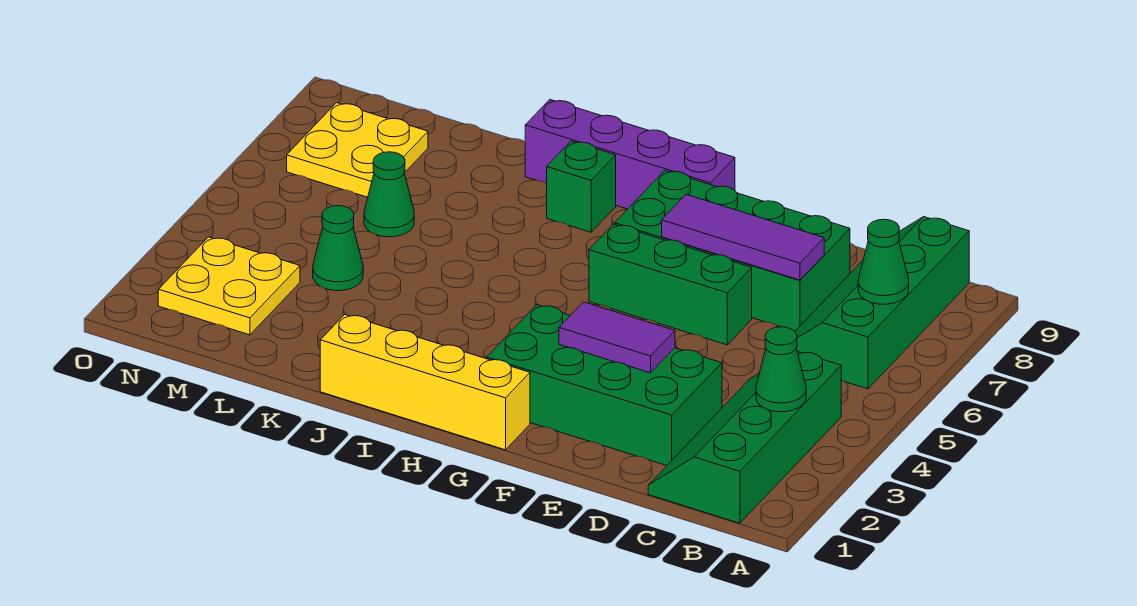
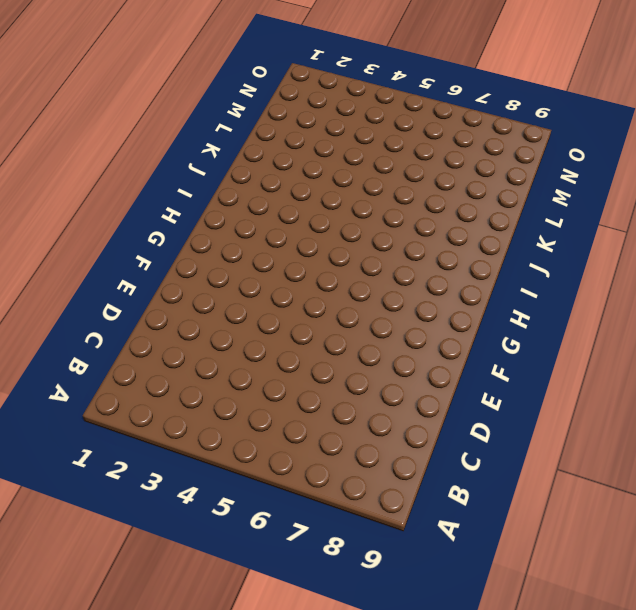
none -> green slope B1:C4 level 1 top B
none -> green slope B6:C9 level 1 top B
none -> green brick D2:G3 level 1

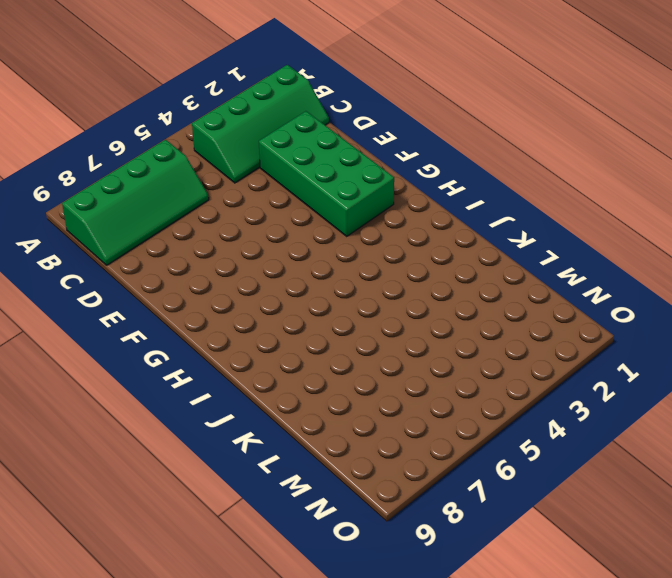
none -> green brick D7:G8 level 1
none -> green brick E6:G6 level 1
none -> yellow brick G1:J1 level 1

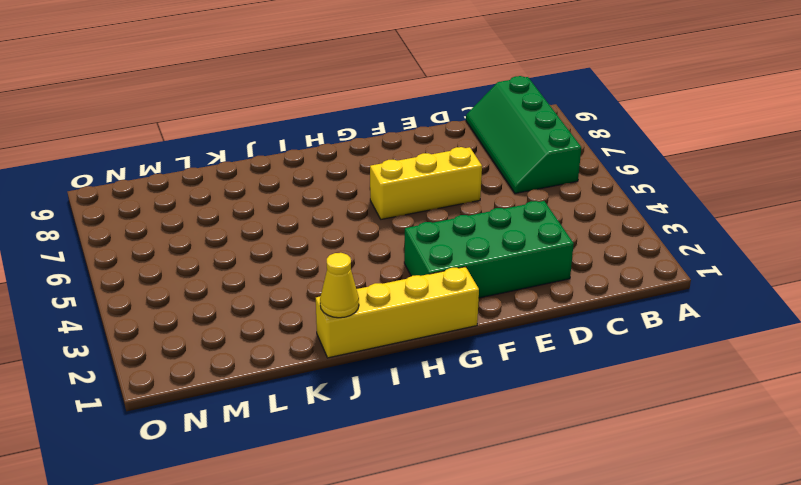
yellow brick E6:G6 level 1 -> green brick E6:G6 level 1
yellow cone J1 level 2 -> none
none -> green slope B1:C4 level 1 top B
none -> green brick D7:G8 level 1
none -> purple brick G9:J9 level 1

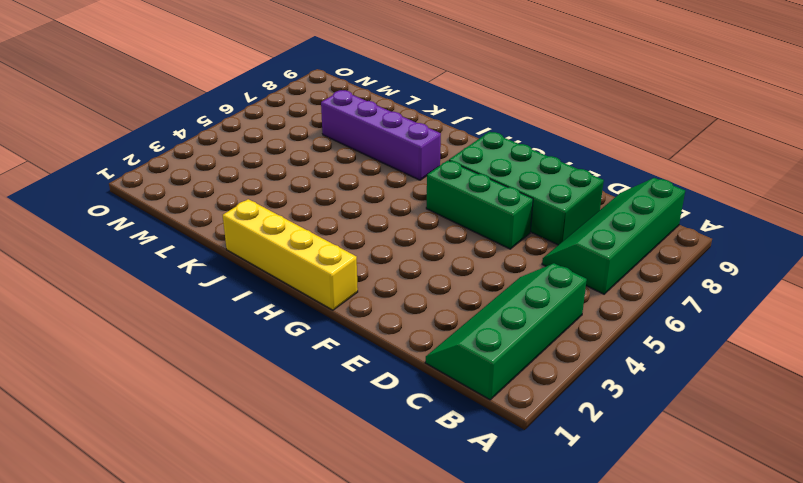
purple brick I7:L7 level 1 -> purple brick G9:J9 level 1
none -> green brick D2:G3 level 1
none -> green brick I8 level 1
none -> green cone L4 level 1

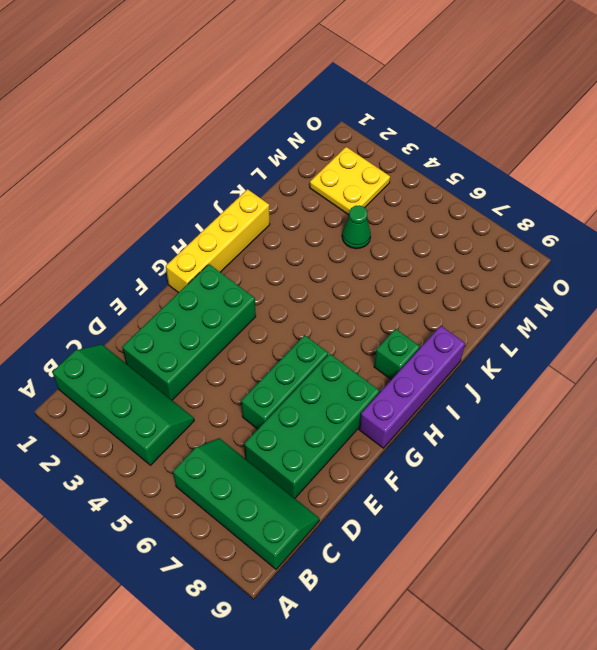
none -> green cone L6 level 1
none -> yellow plate M7:N8 level 1
none -> green cone B3 level 2

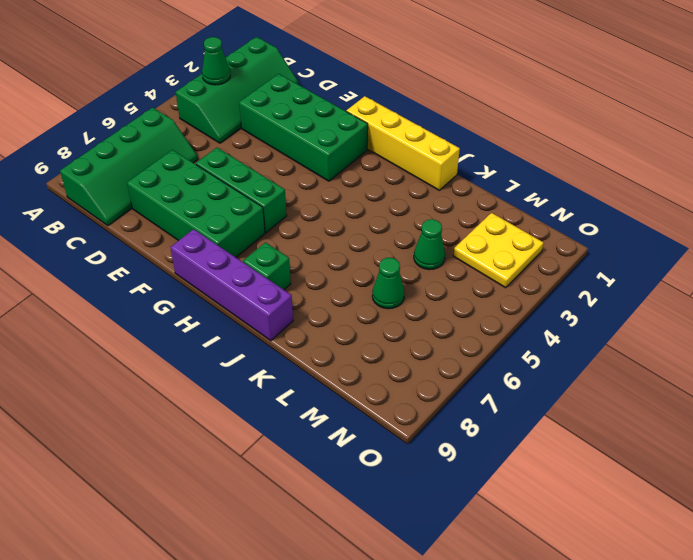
none -> yellow plate M7:N8 level 1
none -> green cone B7 level 2
none -> purple tile D7:F7 level 2

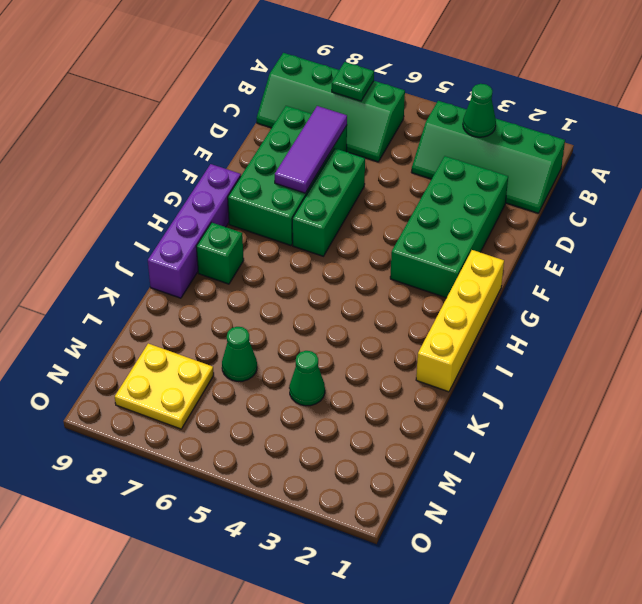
green plate B7 level 2 -> green cone B7 level 2
none -> yellow plate M2:N3 level 1
none -> purple tile E3:F3 level 2

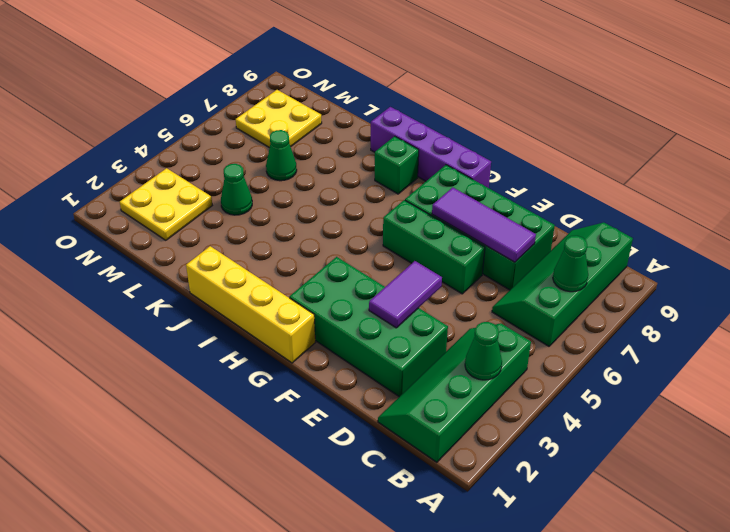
purple tile E3:E4 level 2 -> purple tile E3:F3 level 2

